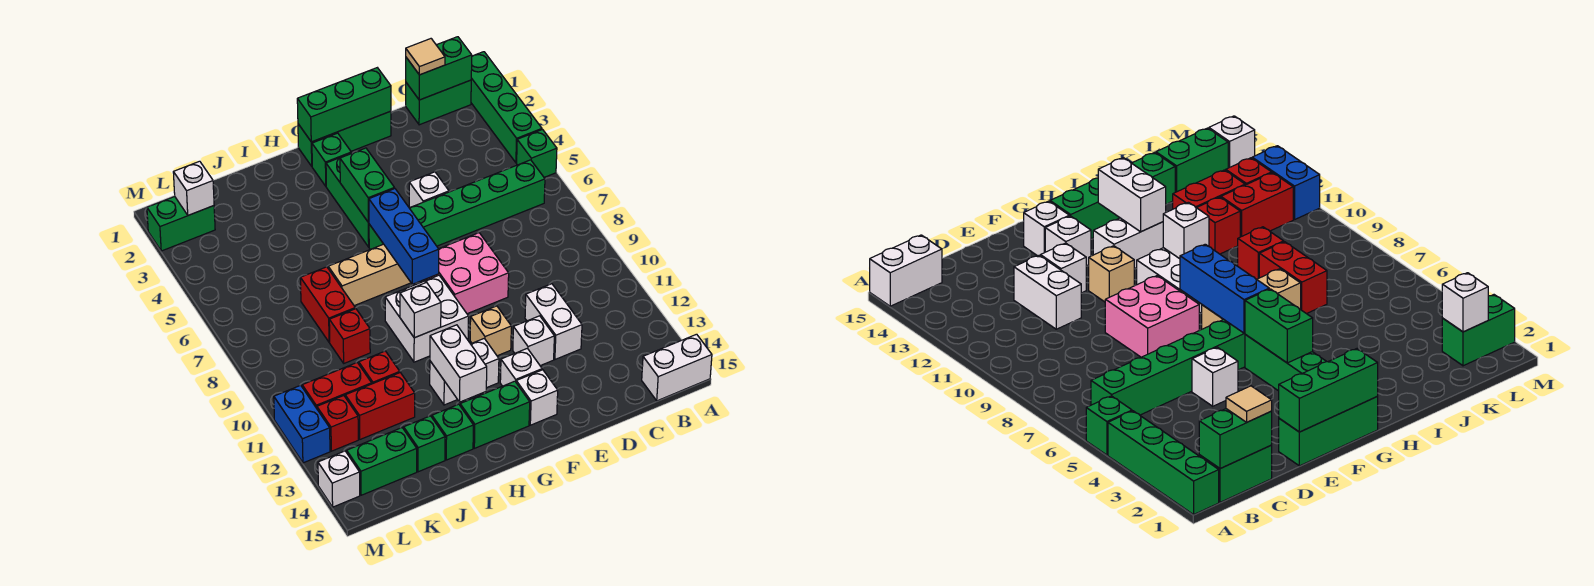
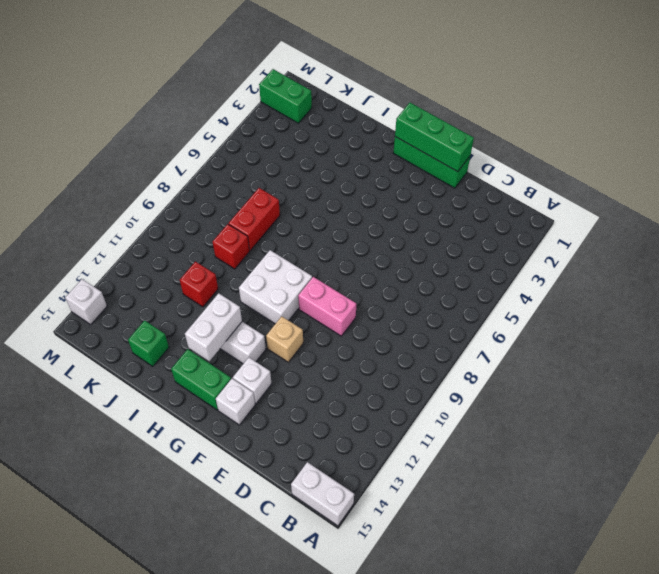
pink brick E9:F9 level 1 -> pink brick E8:F9 level 1
none -> green brick A1:A4 level 1
none -> green brick A5 level 1
none -> green brick B1:C1 level 1
none -> green brick B6:G6 level 1

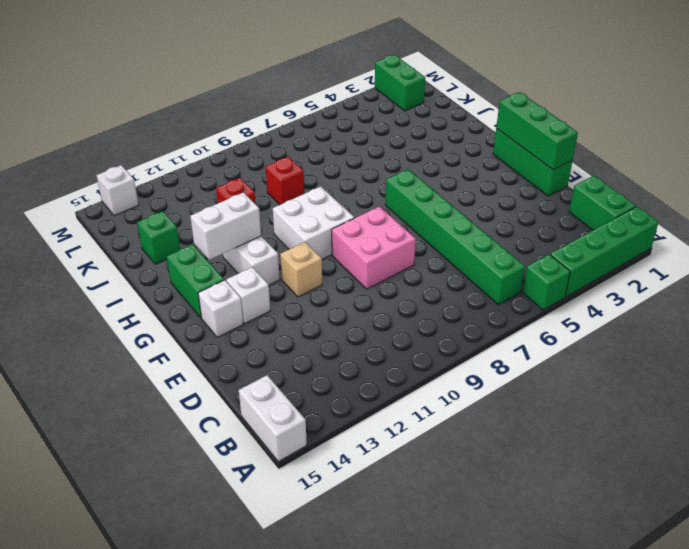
none -> white brick D11:D12 level 1
none -> white brick E5 level 1
none -> white brick E12 level 1
none -> green brick G2 level 1

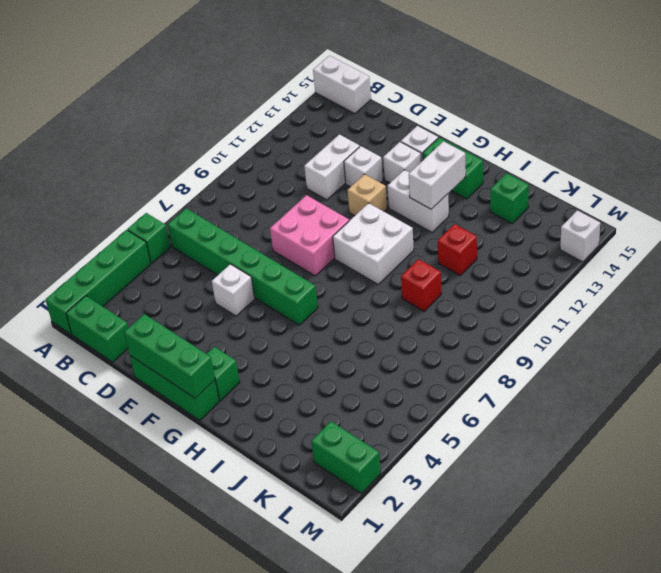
none -> green brick G3:G5 level 1
none -> tan brick G7:I7 level 1
none -> green brick I14 level 1
none -> red brick J7:J8 level 1

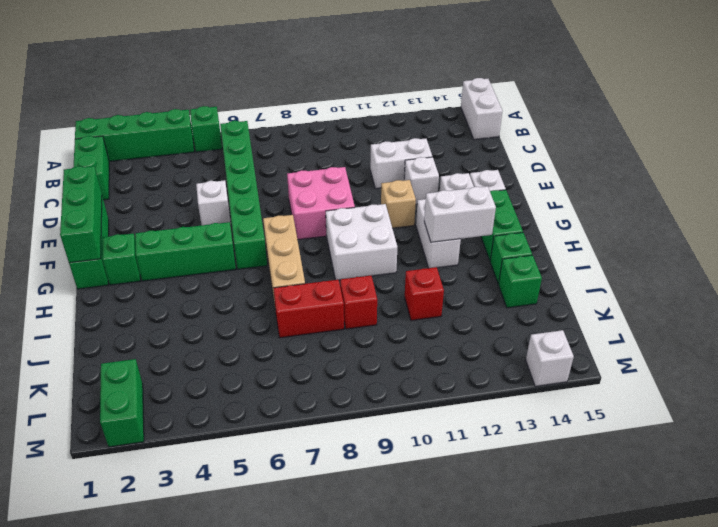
none -> red brick J12:K12 level 1
none -> red brick K11:L11 level 1
none -> green brick K14:L14 level 1
none -> red brick L12 level 1

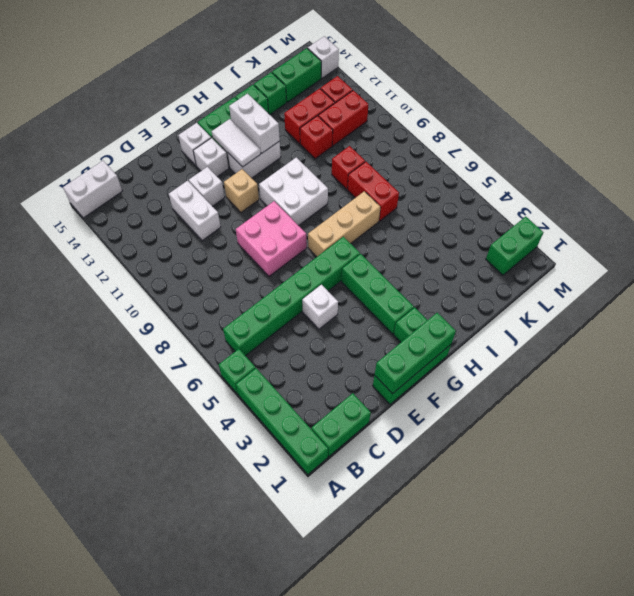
white tile G12:G13 level 2 -> none
none -> blue brick M11:M12 level 1
none -> green brick B1:C1 level 2
none -> green brick G4:G5 level 2
none -> blue brick G6:G8 level 2

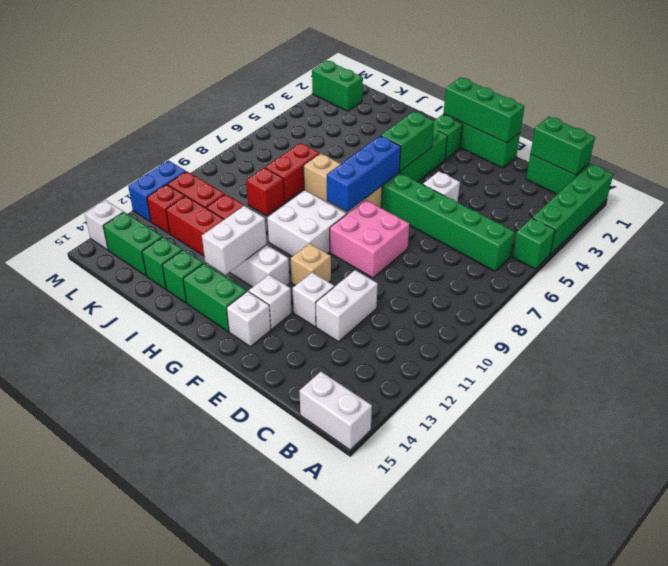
none -> white brick H10 level 2
none -> white brick L2 level 2
none -> tan tile C1 level 3

